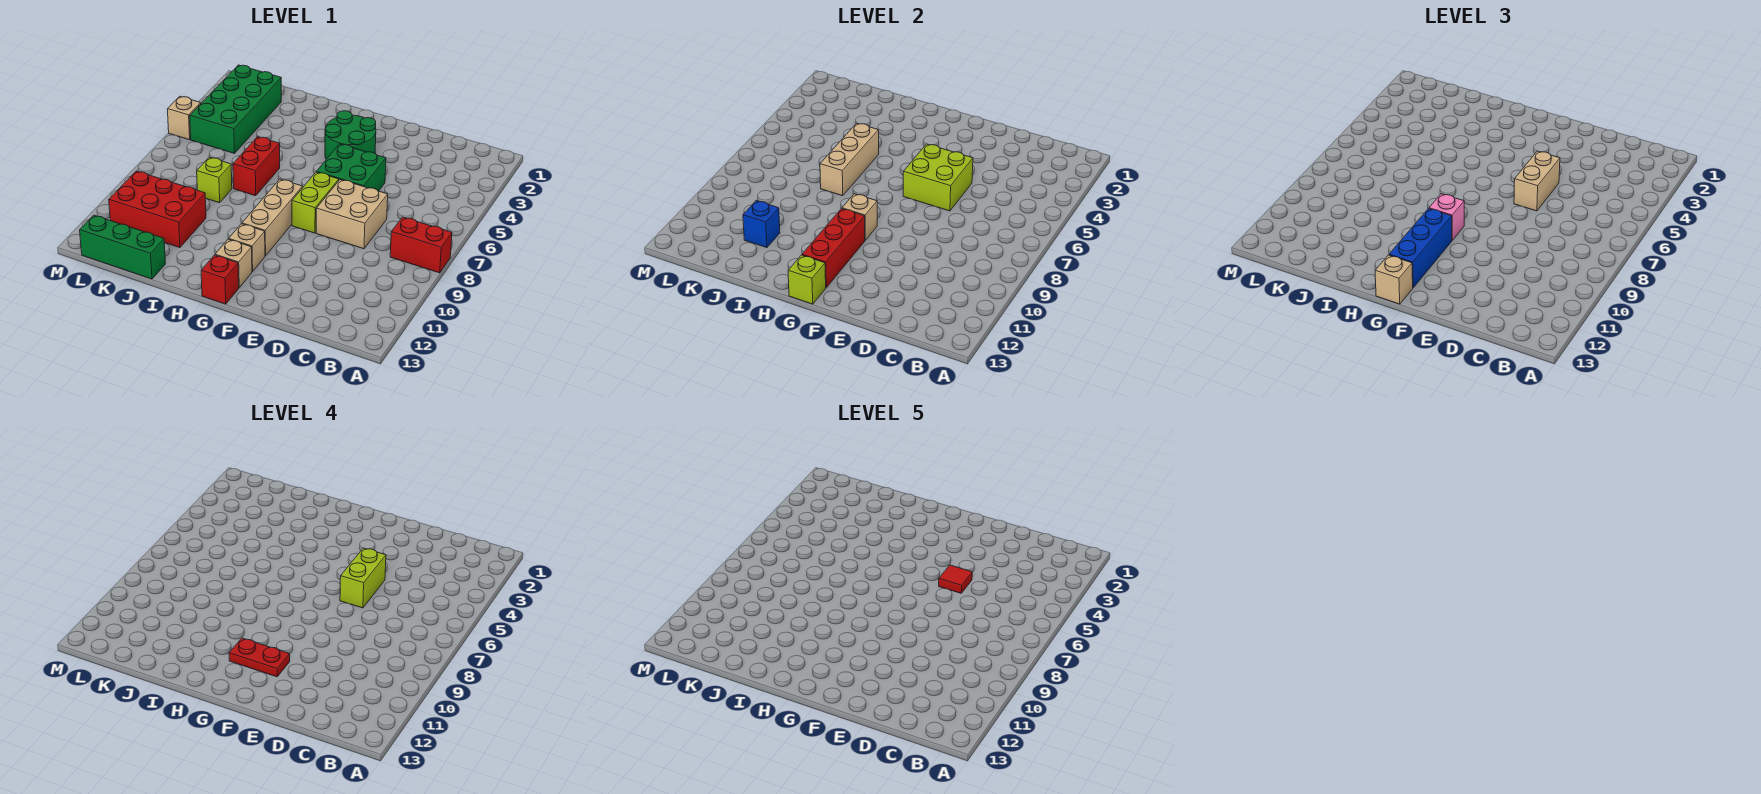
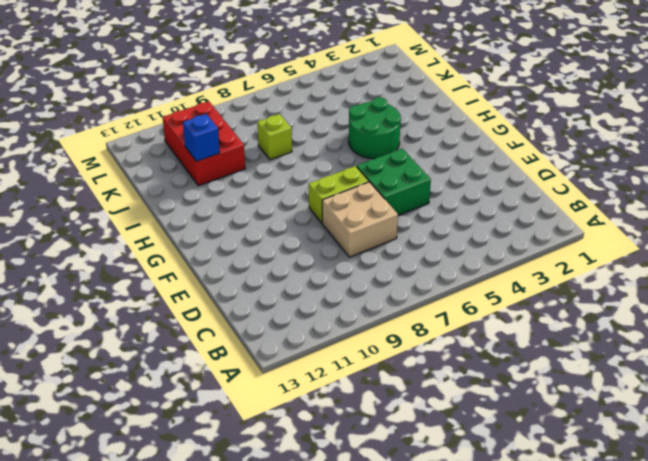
green round brick H4:I5 level 1 -> green round brick F3:G4 level 1
none -> red brick A8:B8 level 1
none -> tan brick G8:G10 level 1
none -> tan brick G11 level 1

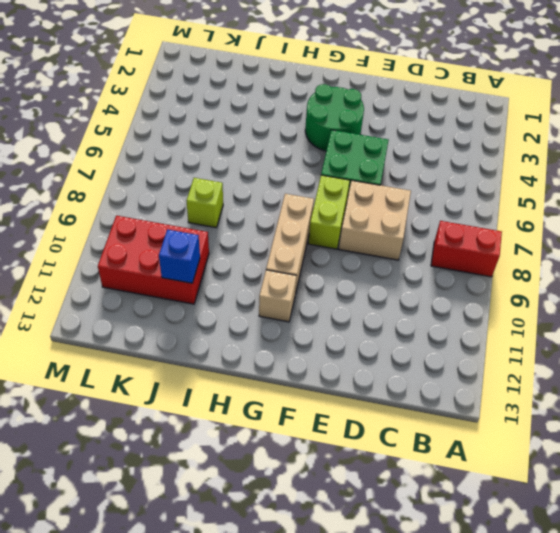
none -> tan brick G12 level 1
none -> red brick G13 level 1
none -> red brick I6:I7 level 1

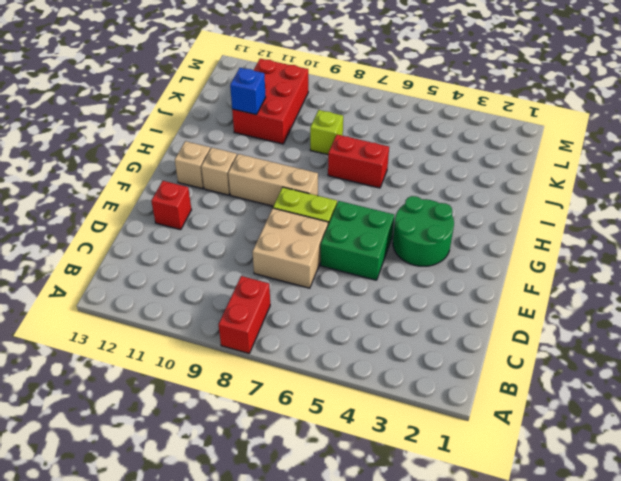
red brick E12 level 1 -> red brick G13 level 1
none -> green brick J13:L13 level 1
none -> green brick K2:L5 level 1
none -> tan brick M5 level 1

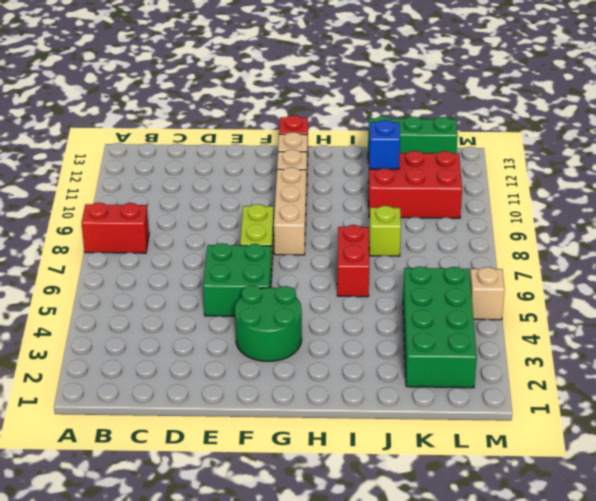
none -> tan brick D7:E8 level 1
none -> lime brick E5:F6 level 2
none -> tan brick G9 level 2

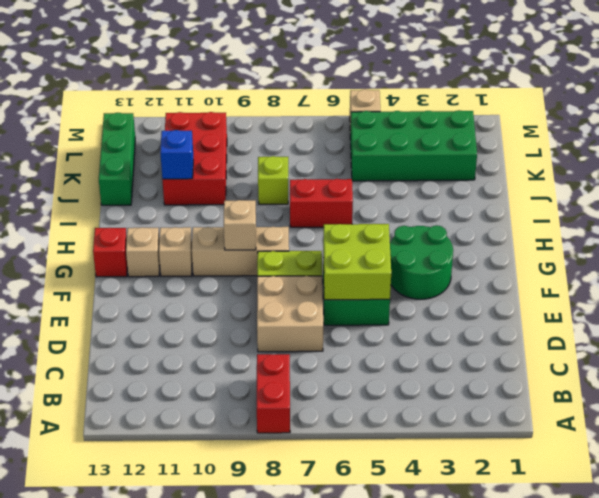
none -> red brick G10:G12 level 2
none -> lime brick G13 level 2
none -> tan brick I5:I7 level 2

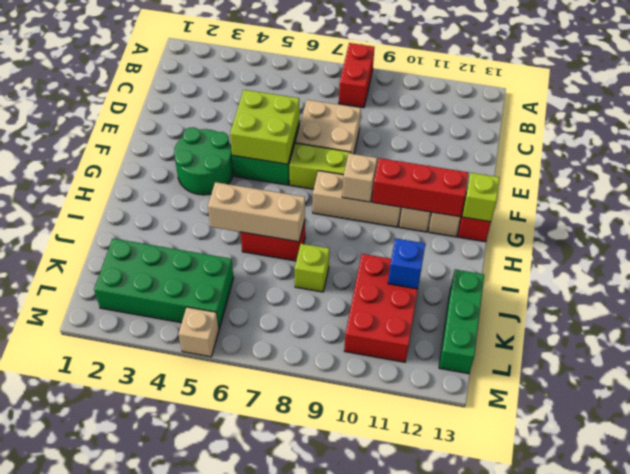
none -> tan brick E5:E6 level 3
none -> pink brick G9 level 3
none -> blue brick G10:G12 level 3

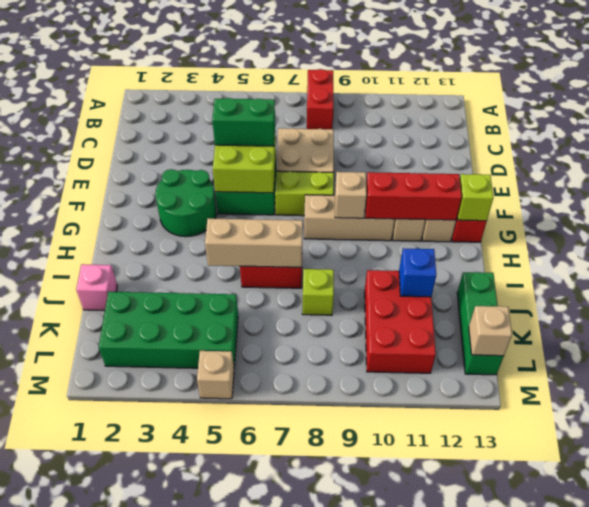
green brick E5:E6 level 3 -> tan brick E5:E6 level 3
pink brick J1 level 1 -> pink brick G9 level 3
tan brick L13 level 2 -> tan brick G13 level 3
none -> blue brick G10:G12 level 3
none -> lime brick E5:E6 level 4
none -> red plate F11:G11 level 4

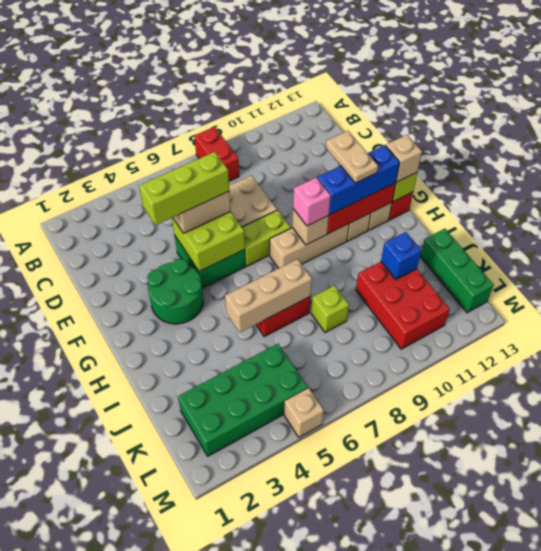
lime brick E4:E6 level 4 -> lime brick E5:E6 level 4
tan plate F11:G11 level 4 -> red plate F11:G11 level 4
none -> red tile E5 level 5

